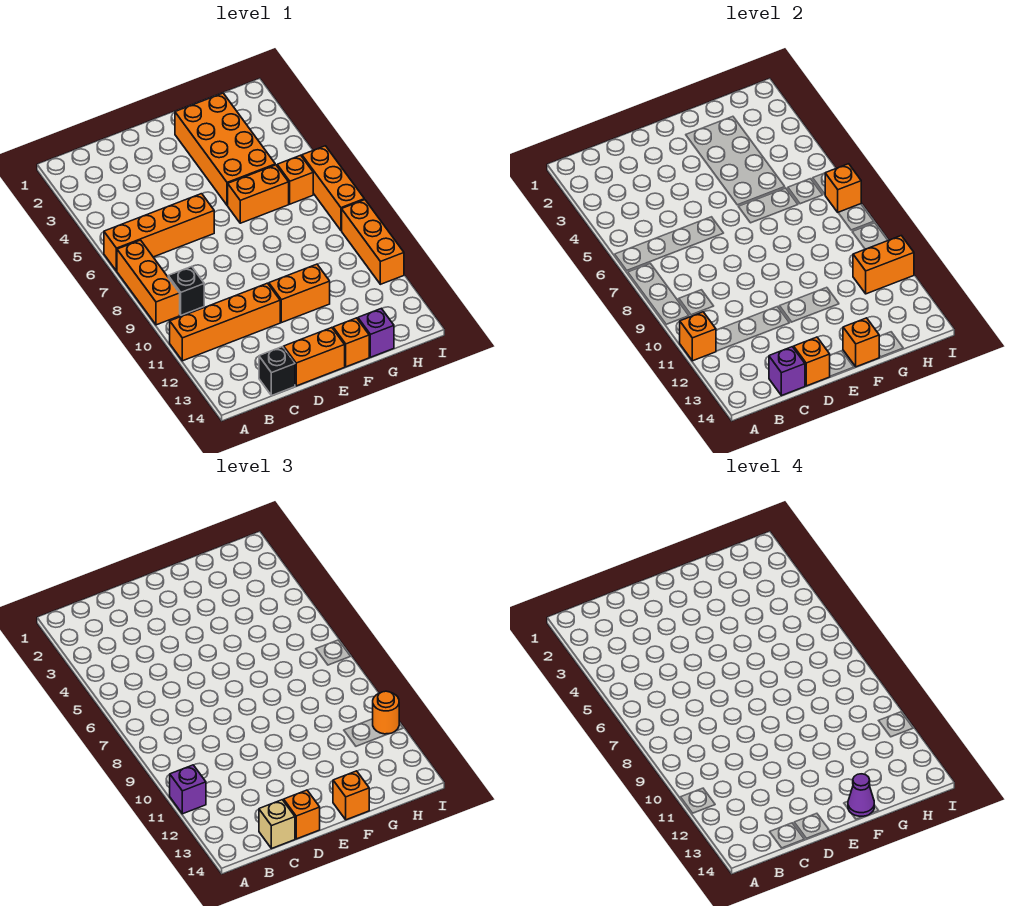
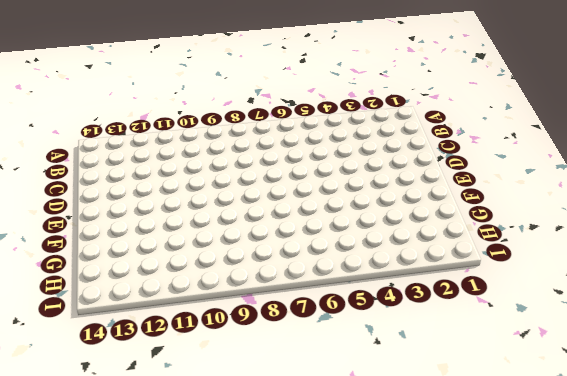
none -> orange brick A6:D6 level 1
none -> orange brick A7:A9 level 1
none -> orange brick A11:D11 level 1

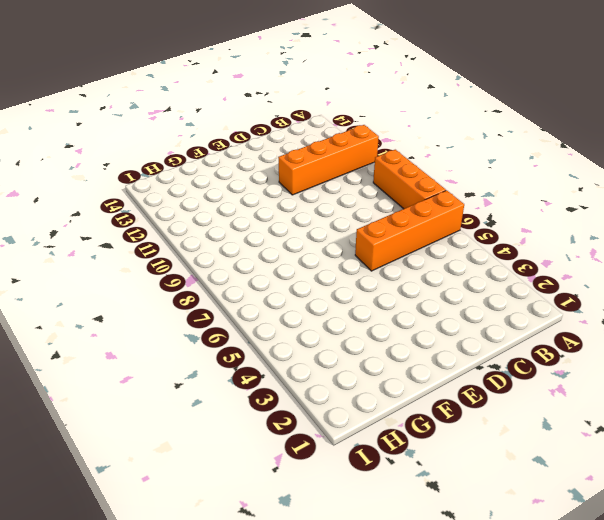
none -> black brick B9 level 1
none -> black brick C14 level 1
none -> orange brick D14:E14 level 1

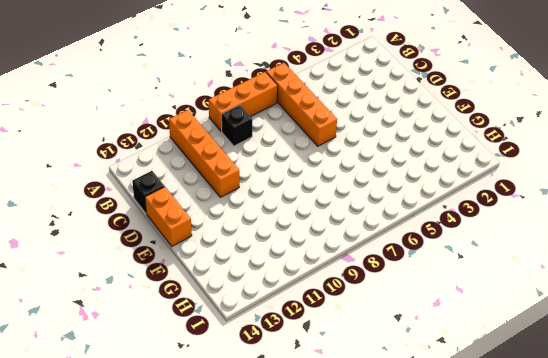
none -> orange brick E11:F11 level 1
none -> orange brick F2:G5 level 1
none -> orange brick F6:G6 level 1

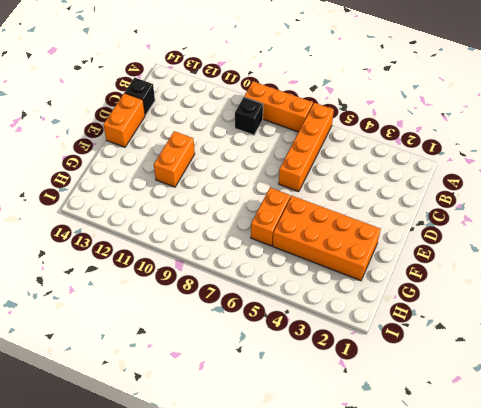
none -> orange brick A11:D11 level 1
none -> orange brick F14 level 1
none -> purple brick G14 level 1

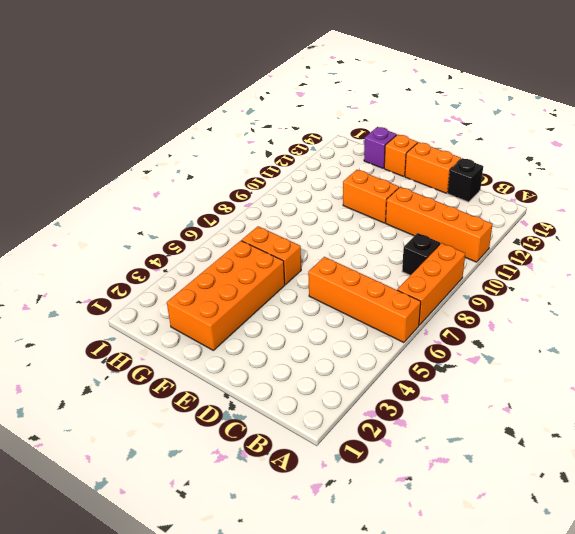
none -> orange brick H6 level 1
none -> orange brick I6:I8 level 1
none -> orange brick I9:I11 level 1

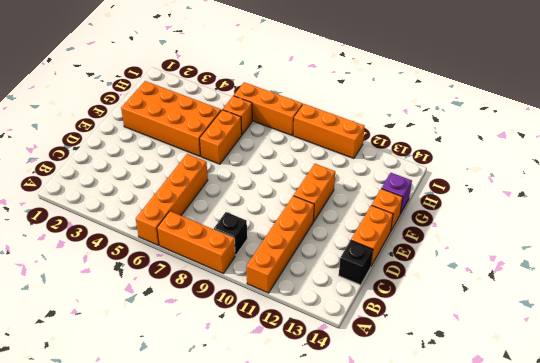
none -> orange brick A11 level 2
none -> purple brick C14 level 2
none -> orange brick D14 level 2

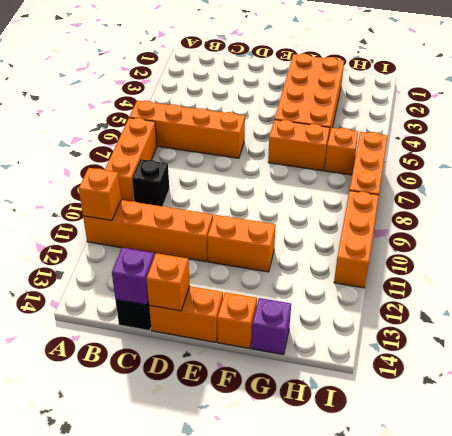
none -> orange brick F14 level 2
none -> orange brick H11:I11 level 2
none -> orange brick I7 level 2

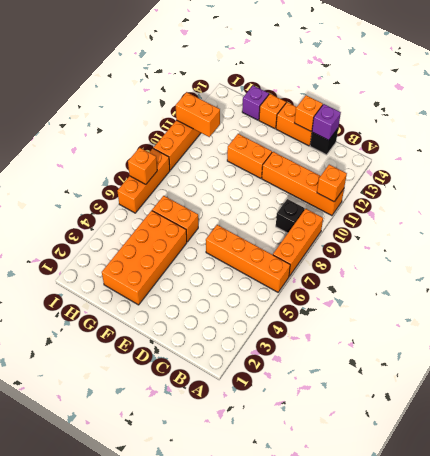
none -> orange brick H6 level 1
none -> orange brick F14 level 2
none -> purple brick A11 level 3

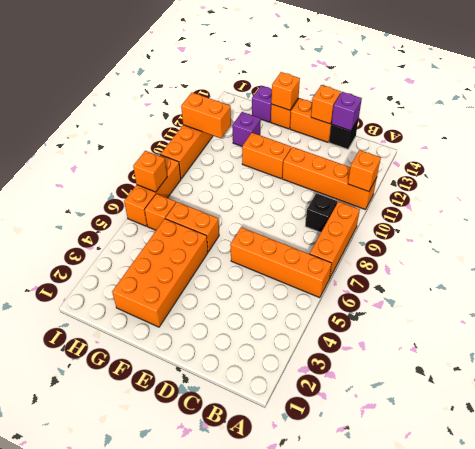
purple brick G12 level 1 -> purple brick A11 level 3
none -> tan brick C14 level 3
none -> orange brick D14 level 3
none -> orange brick F14 level 3

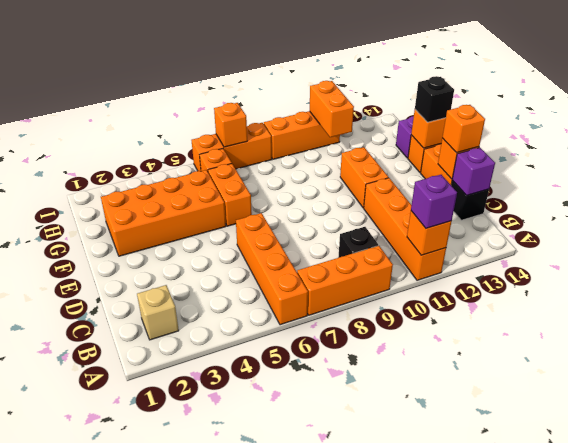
tan brick B2 level 1 -> tan brick C14 level 3
black brick F14 level 3 -> orange brick F14 level 3
none -> orange round brick I11 level 3
none -> purple cone F14 level 4

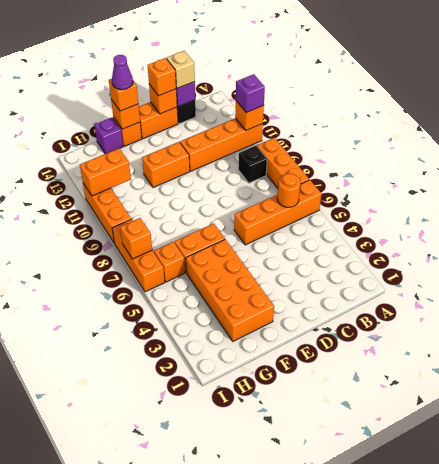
orange round brick B6 level 2 -> orange round brick I11 level 3

